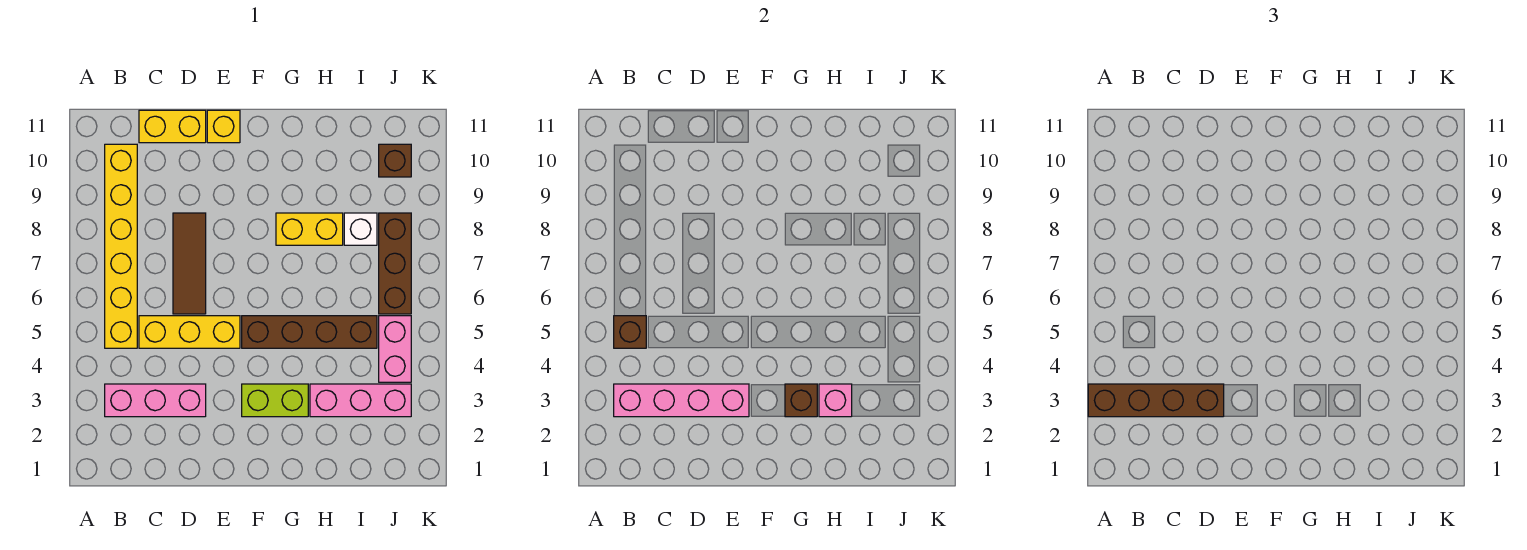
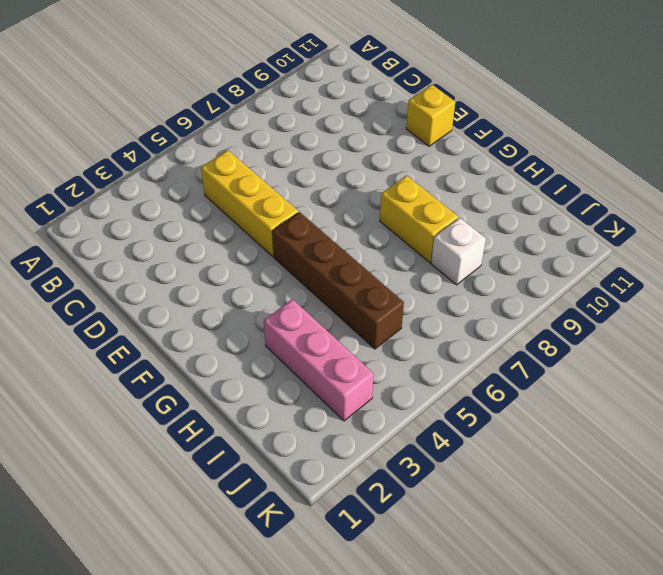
none -> pink brick B3:D3 level 1
none -> yellow brick B5:B10 level 1
none -> yellow brick C11:D11 level 1

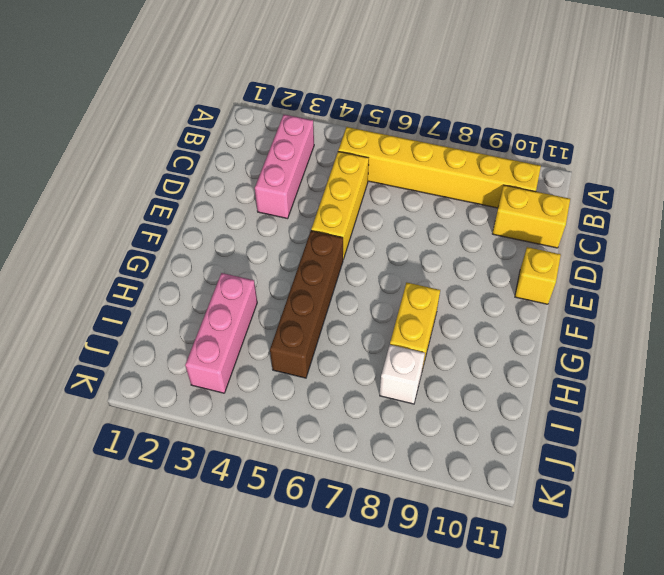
yellow brick C10:C11 level 1 -> yellow brick C11:D11 level 1
none -> brown tile D6:D8 level 1
none -> lime brick F3:G3 level 1
none -> pink brick J4:J5 level 1

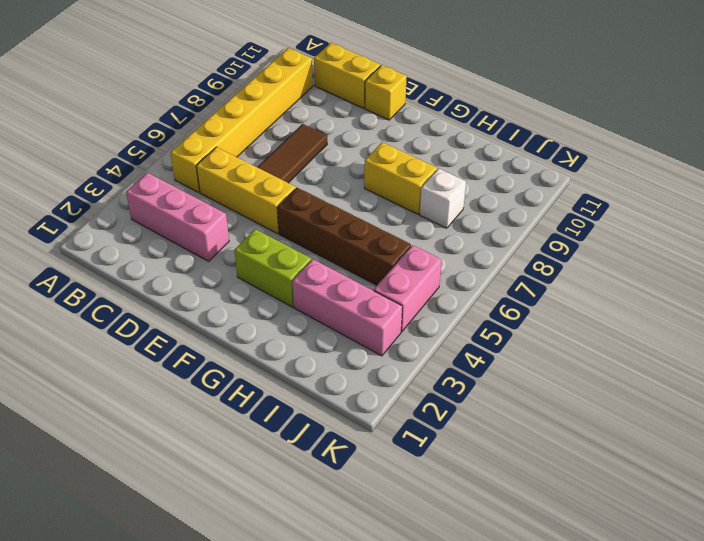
none -> brown brick J6:J8 level 1
none -> brown brick J10 level 1
none -> pink brick B3:E3 level 2

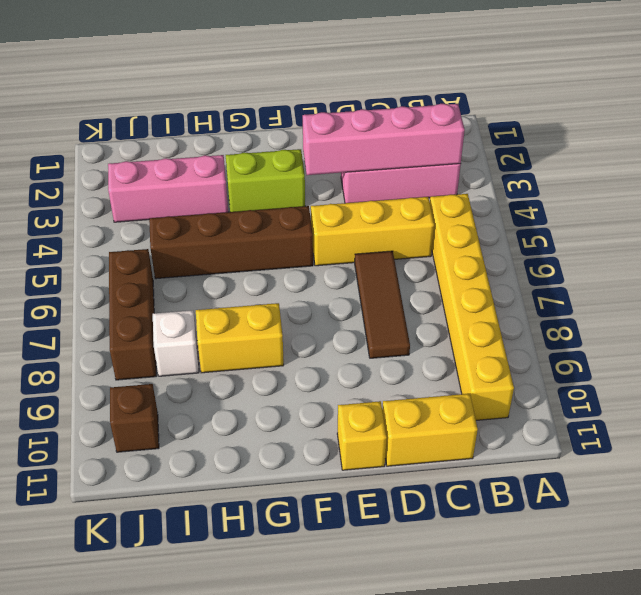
none -> pink brick J4:J5 level 1
none -> brown brick B5 level 2
none -> brown brick G3 level 2

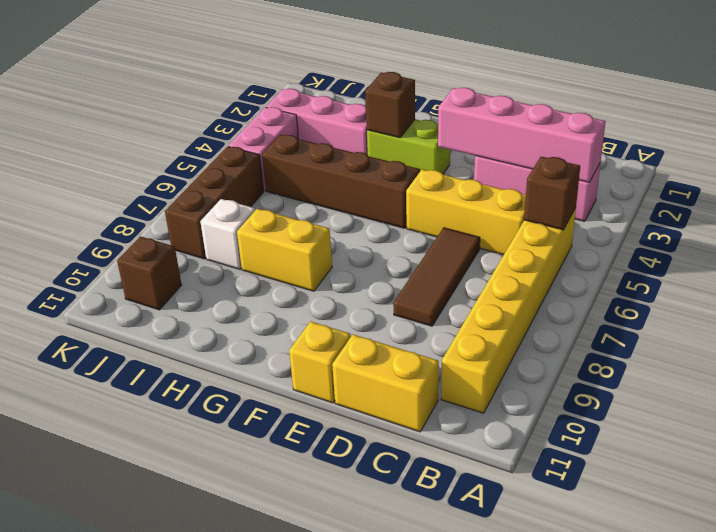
none -> pink brick H3 level 2
none -> brown brick A3:D3 level 3

